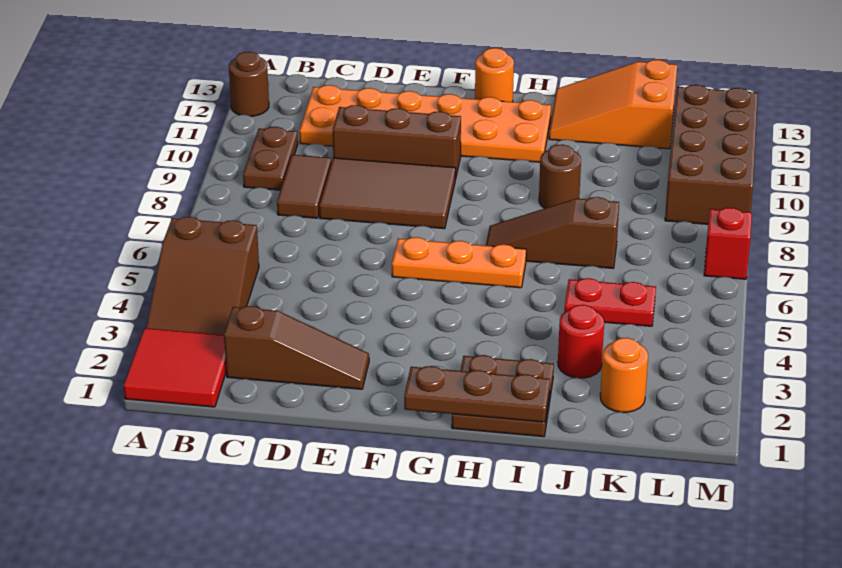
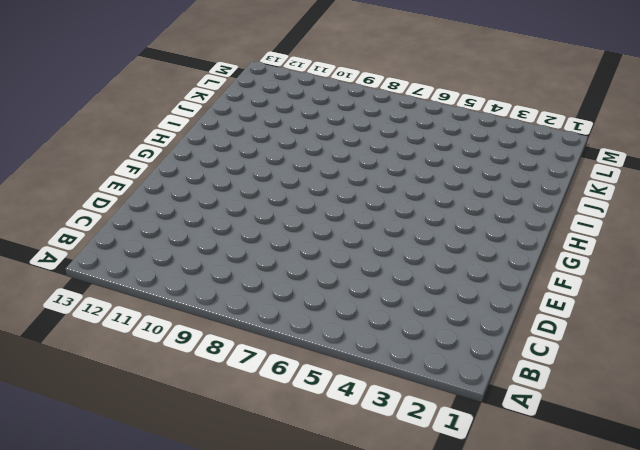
none -> red tile A1:B2 level 1
none -> brown slope A3:B5 level 1 top 5
none -> brown round brick A12 level 1

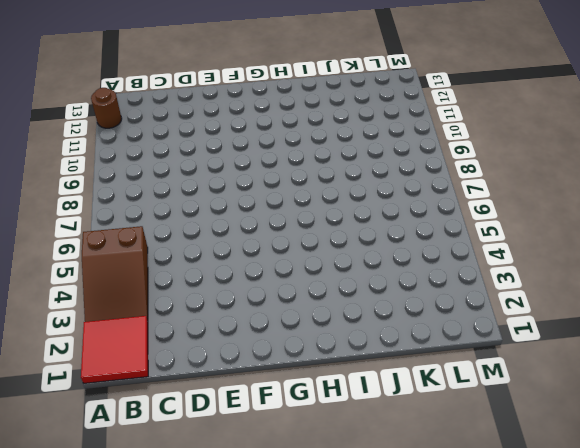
none -> brown plate B9:B10 level 1
none -> brown slope C2:E2 level 1 top C
none -> brown tile C8:C9 level 1

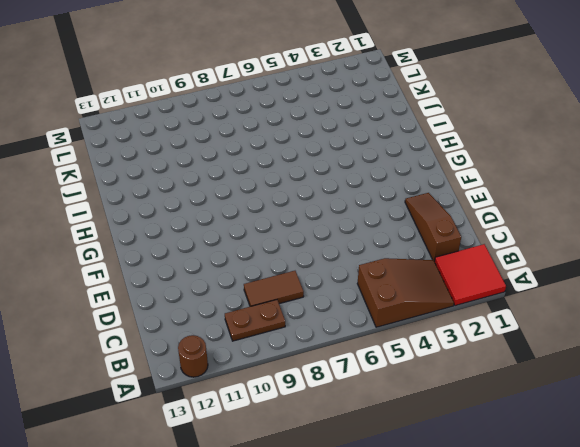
none -> orange plate C11:H12 level 1
none -> brown tile D8:F9 level 1
none -> brown brick D10:F10 level 1

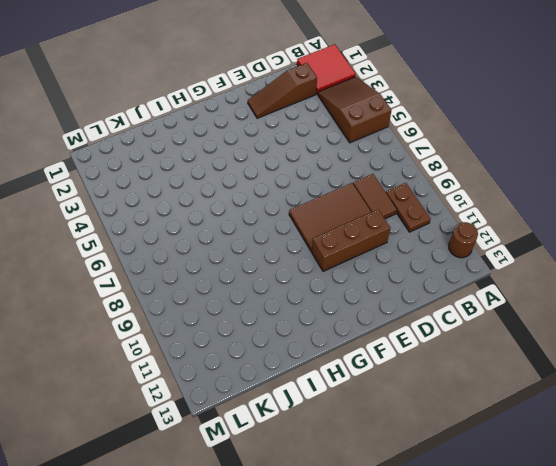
none -> orange plate C11:H12 level 1
none -> orange plate F6:H6 level 1
none -> orange round brick G13 level 1

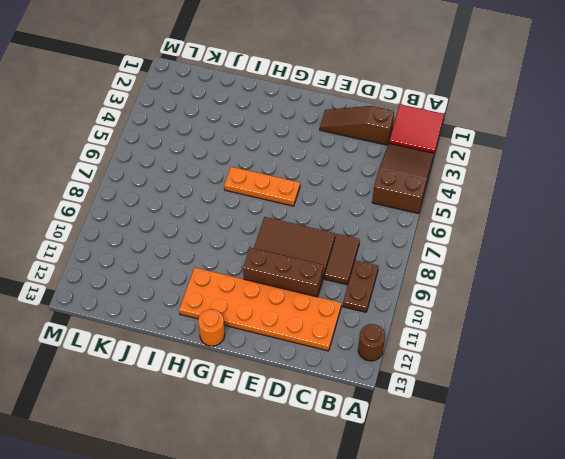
none -> brown plate H1:I2 level 1
none -> brown slope H7:J7 level 1 top J
none -> brown round brick I9 level 1

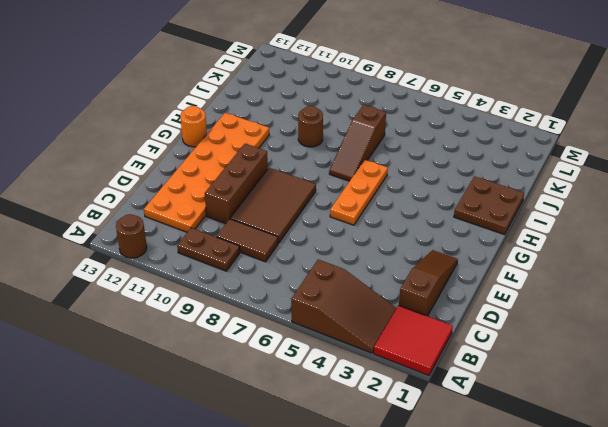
none -> orange slope I12:K13 level 1 top K
none -> red round brick J3 level 1
none -> red plate J5:K5 level 1

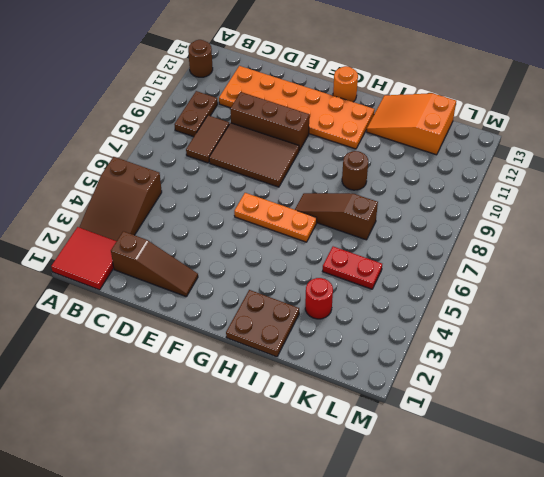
none -> orange round brick K2 level 1
none -> brown brick L9:M12 level 1
none -> red brick M7 level 1

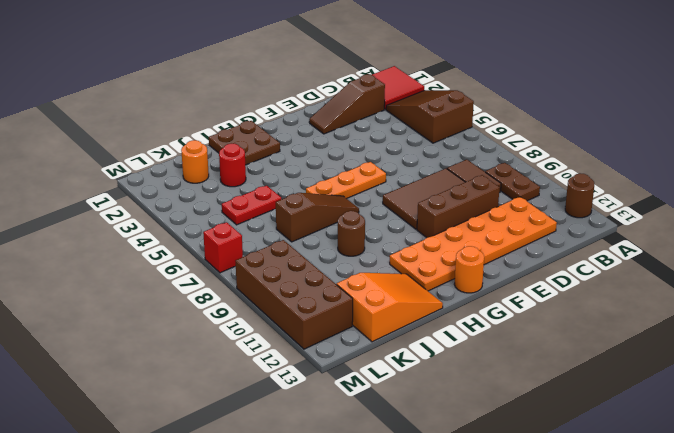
none -> brown plate G1:I1 level 2

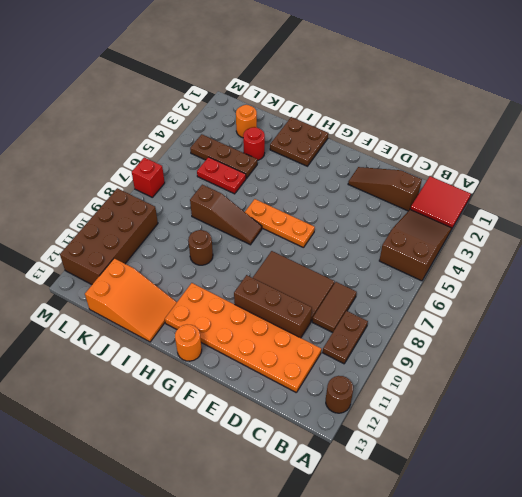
brown plate J4:L4 level 1 -> brown plate G1:I1 level 2

